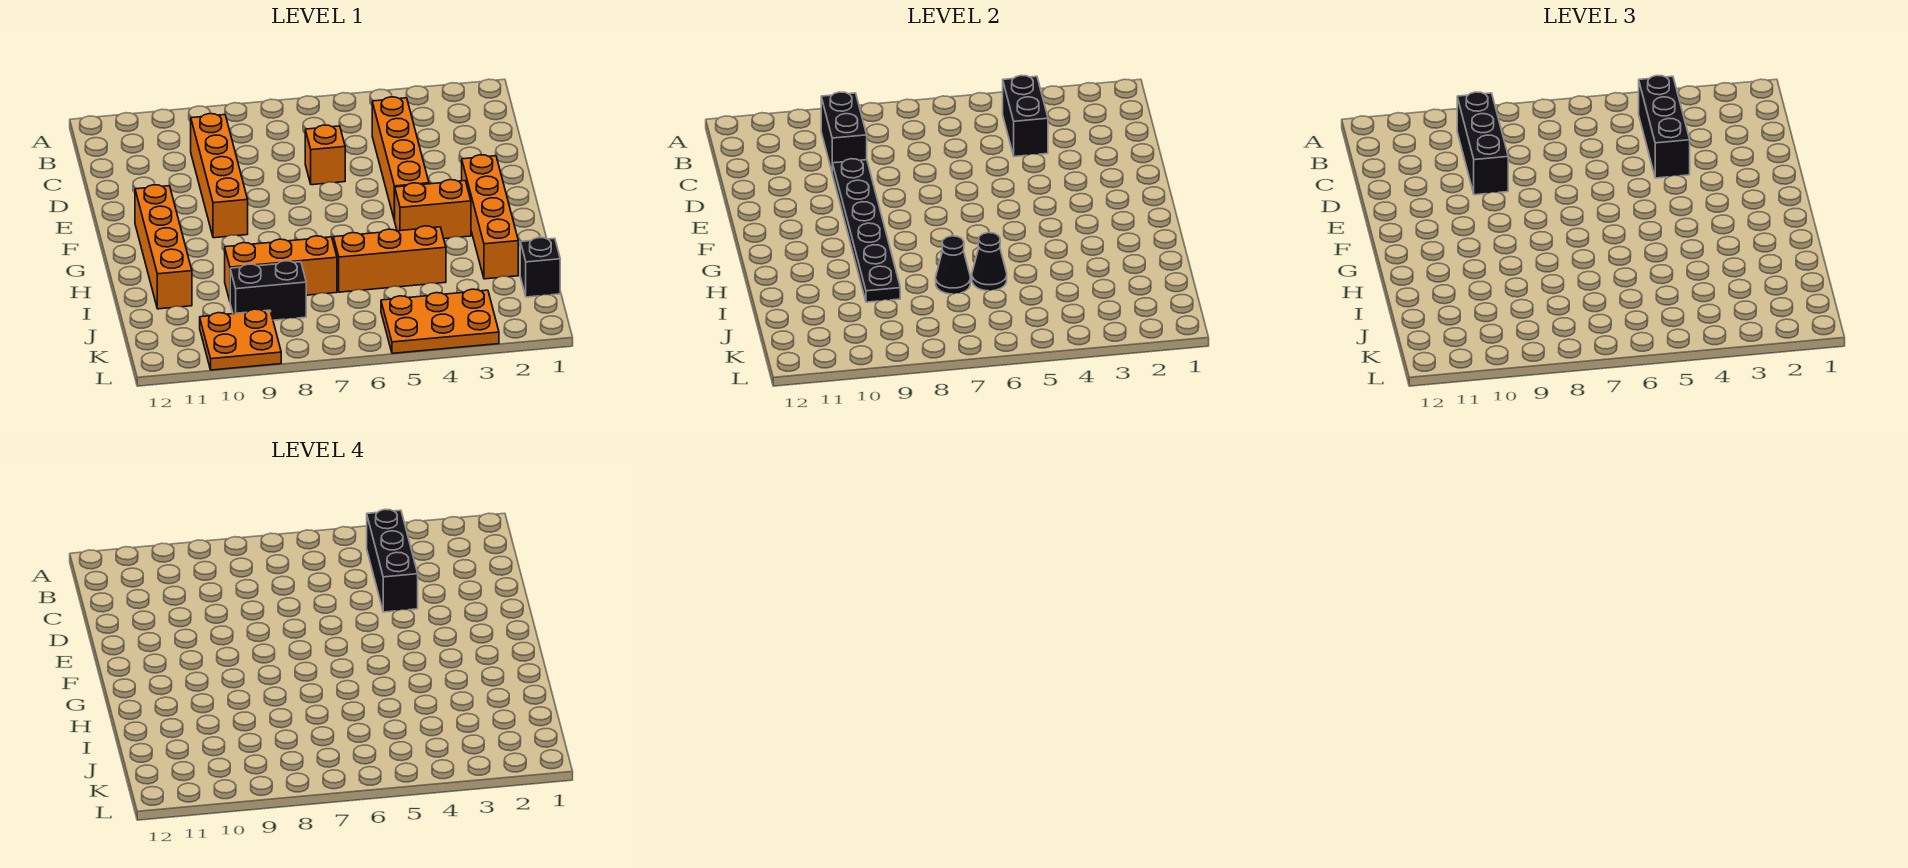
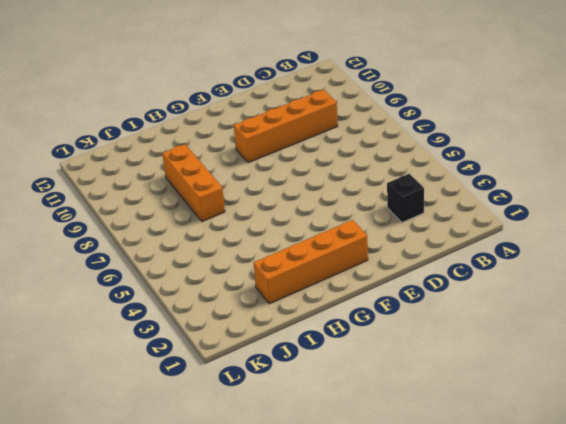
black brick C3 level 1 -> black brick J1 level 1
none -> orange brick C4:F4 level 1
none -> orange brick D6 level 1
none -> orange brick F11:I11 level 1

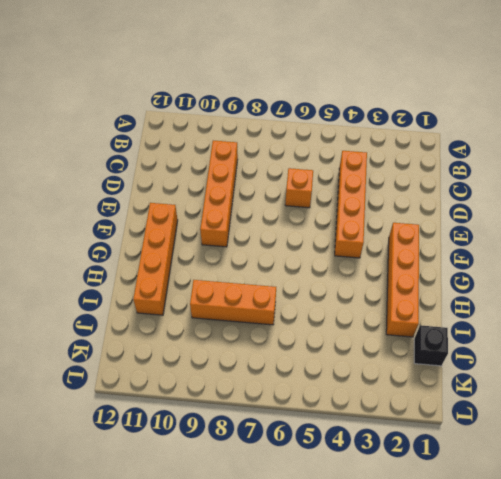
none -> orange brick G3:G4 level 1
none -> orange brick I4:I6 level 1
none -> black brick J8:J9 level 1

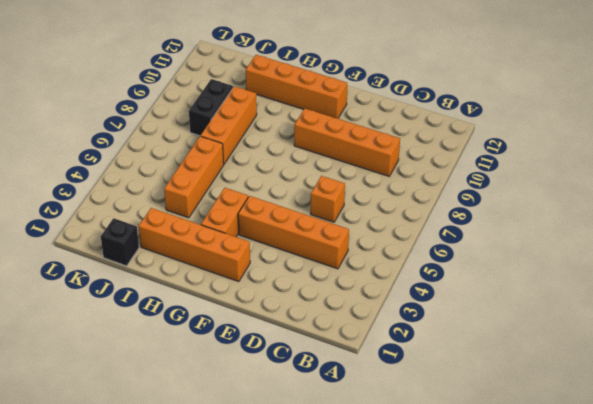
none -> orange plate K3:L5 level 1
none -> orange plate K9:L10 level 1
none -> black brick B4:C4 level 2

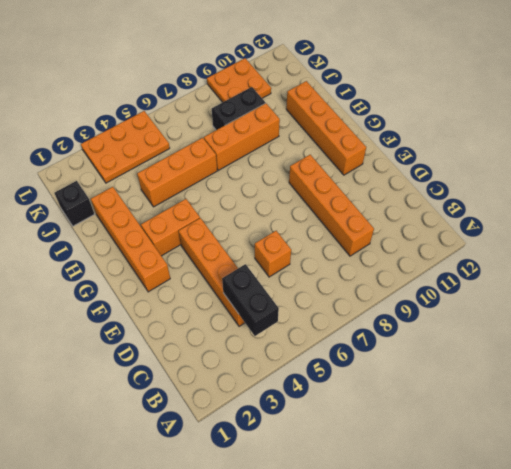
none -> black brick B9:C9 level 2
none -> black plate D9:I9 level 2
none -> black cone I6 level 2

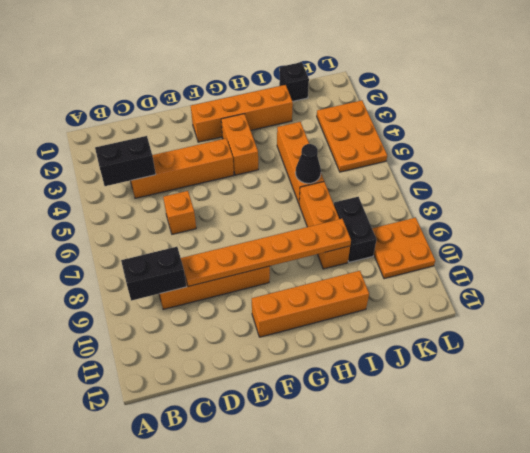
orange plate D9:I9 level 2 -> black plate D9:I9 level 2
none -> black cone I7 level 2
none -> black brick B4:D4 level 3
none -> black brick B9:D9 level 3

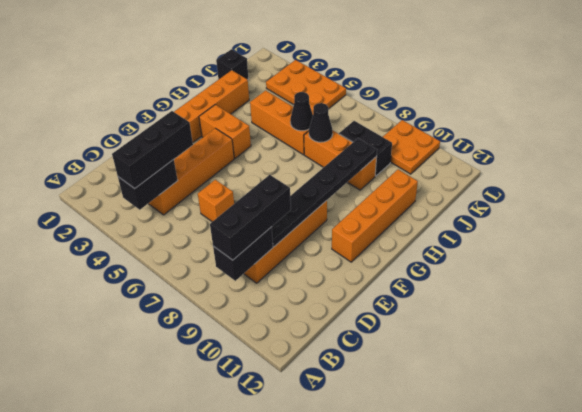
none -> black brick B4:D4 level 4

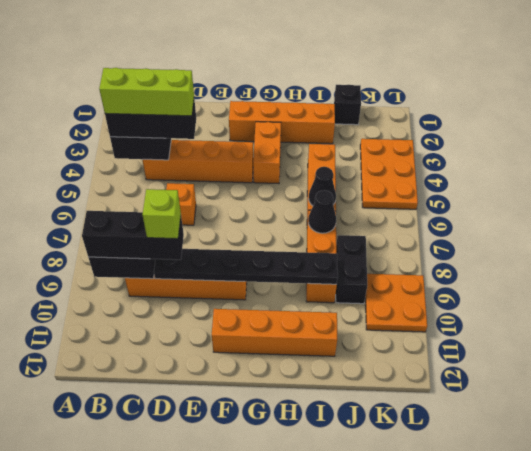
lime brick B4:D4 level 4 -> black brick B4:D4 level 4
lime brick D9 level 4 -> none

